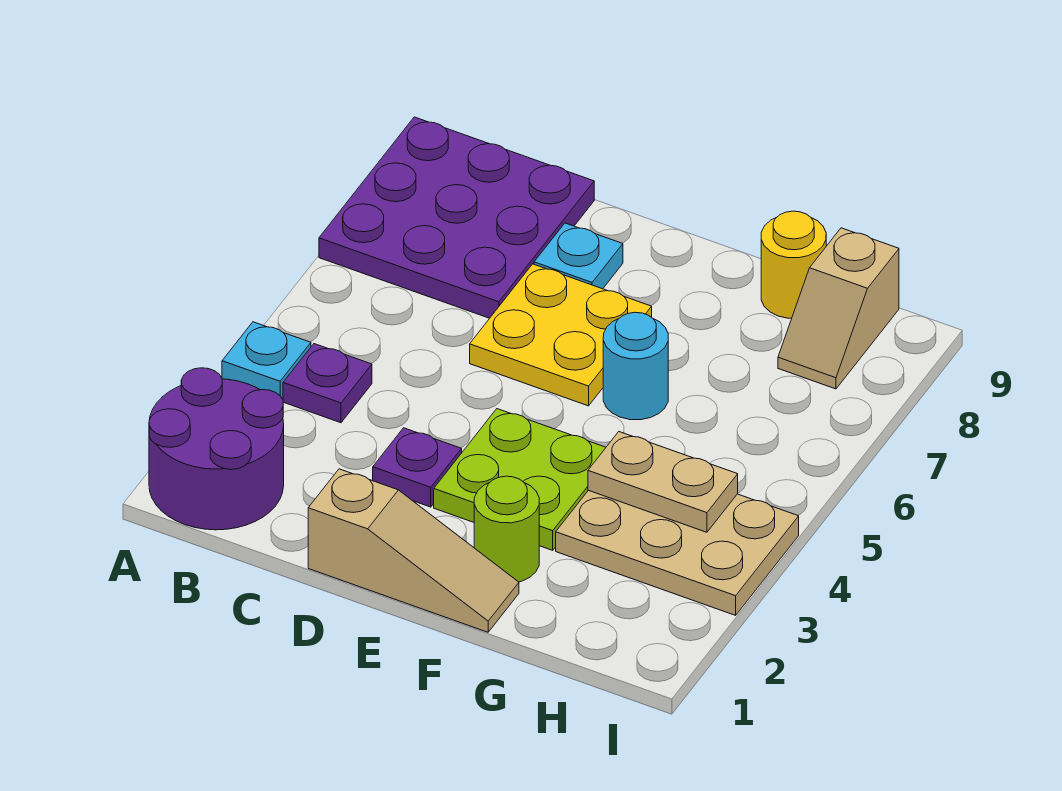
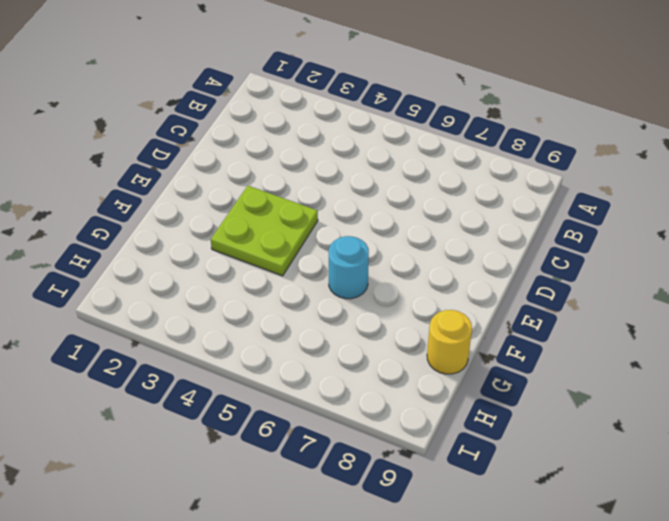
none -> purple round brick A1:B2 level 1
none -> cyan plate A4 level 1
none -> purple plate A7:C9 level 1

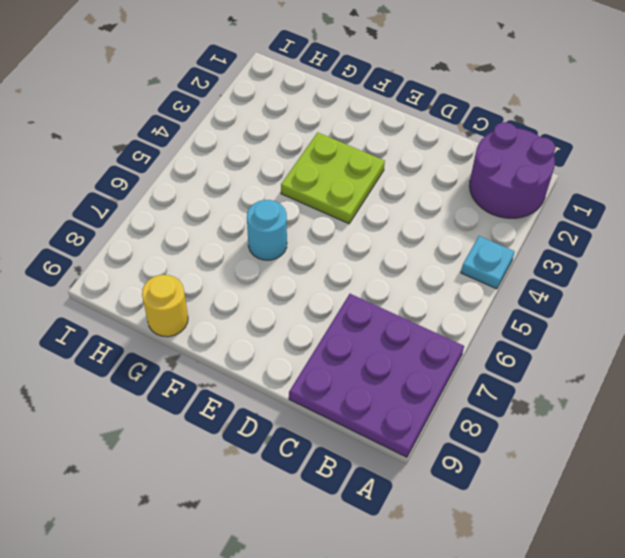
none -> purple plate B4 level 1
none -> tan slope D1:F1 level 1 top D
none -> purple plate D3 level 1

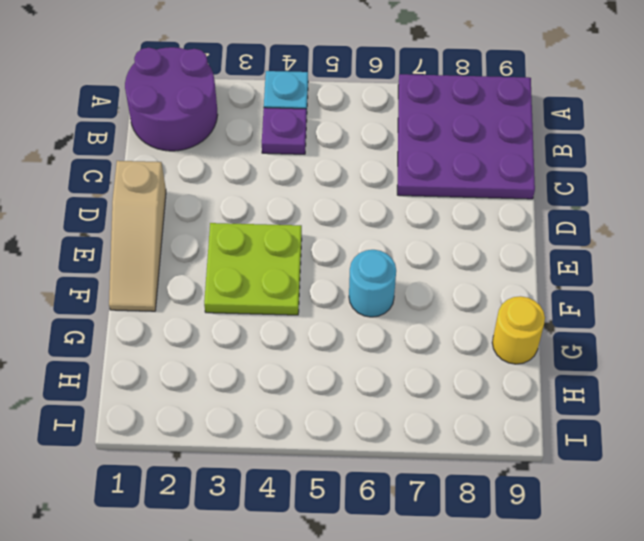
none -> purple plate D3 level 1
none -> yellow plate D6:E7 level 1
none -> cyan plate D8 level 1

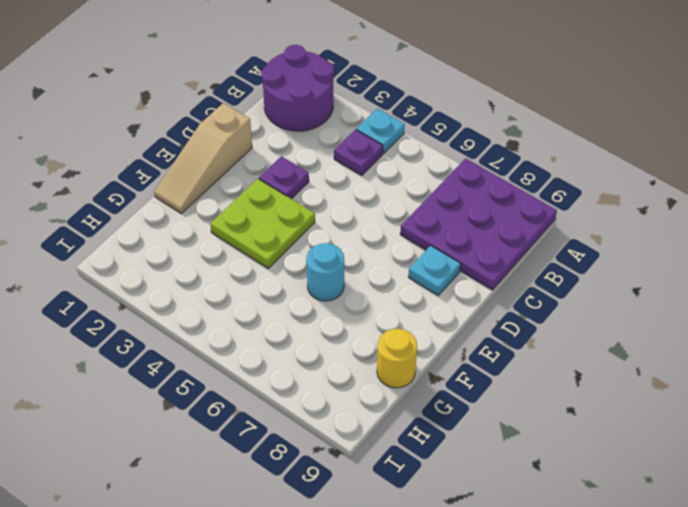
none -> yellow plate D6:E7 level 1
none -> lime round brick F2 level 1
none -> tan plate G3:I4 level 1

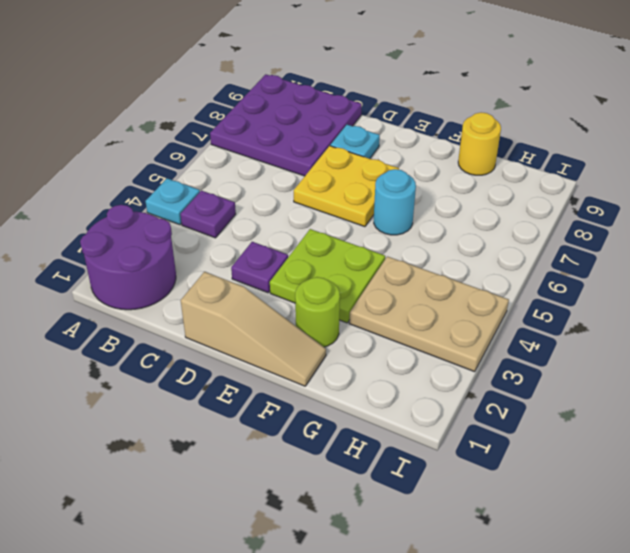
none -> tan slope H8:H9 level 1 top 9
none -> tan plate G4:H4 level 2

